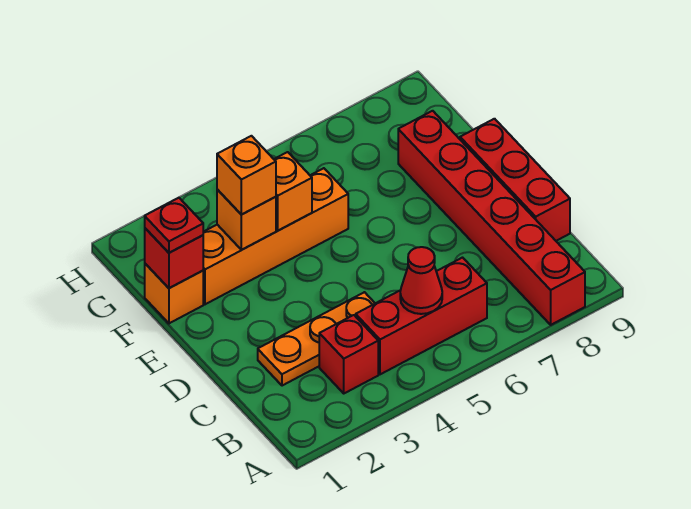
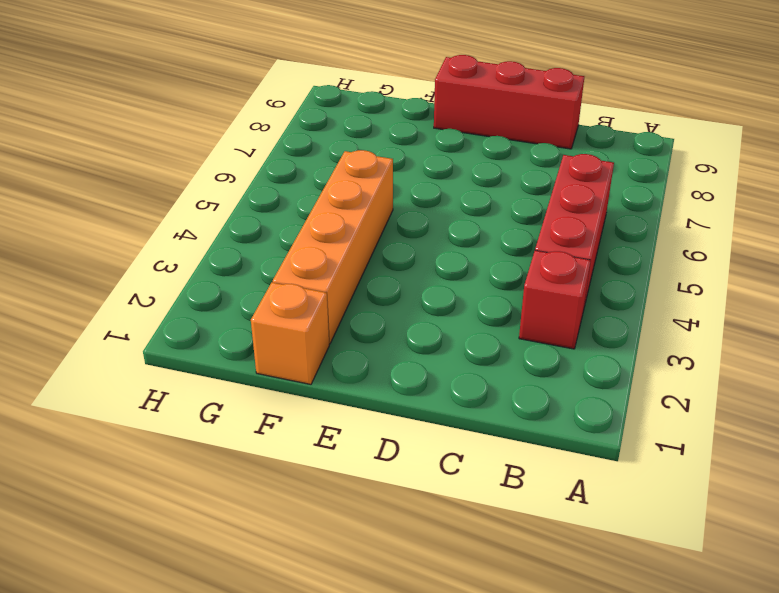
none -> red brick A8:F8 level 1
none -> orange plate C2:C4 level 1
none -> red cone B5 level 2

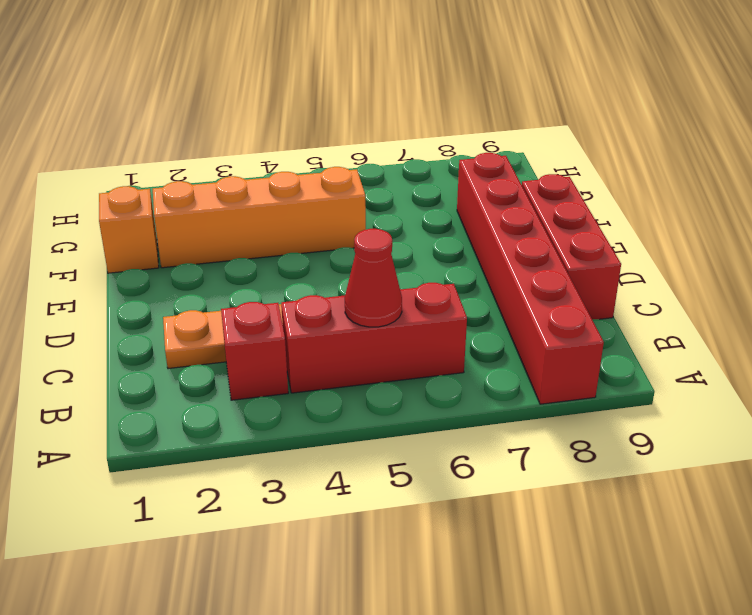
none -> red brick F1 level 2
none -> orange brick F3 level 2
none -> orange brick F4 level 2

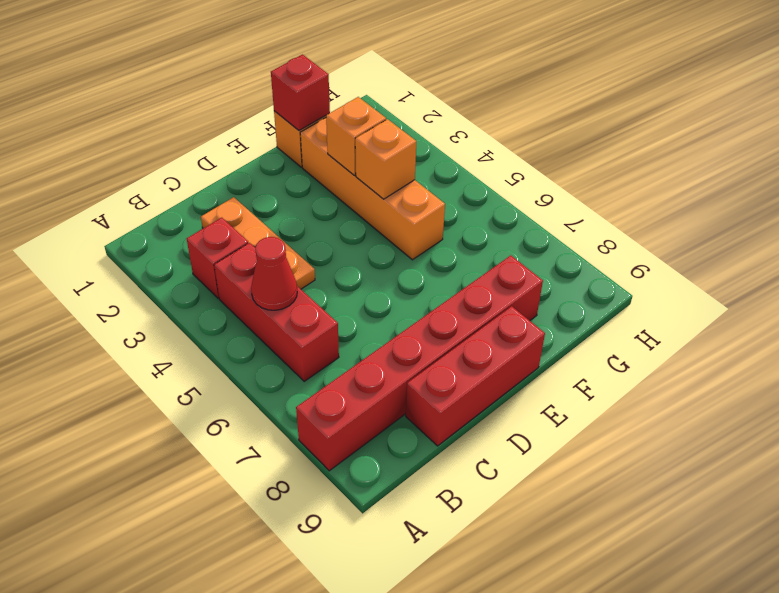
none -> red plate F1 level 3
none -> orange brick F3 level 3

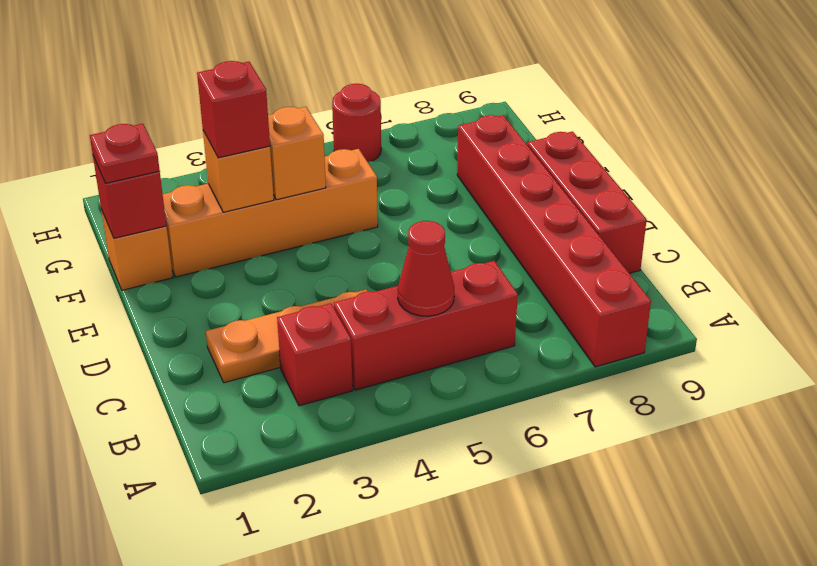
red brick F3 level 3 -> orange brick F3 level 3
red round brick H6 level 1 -> none

